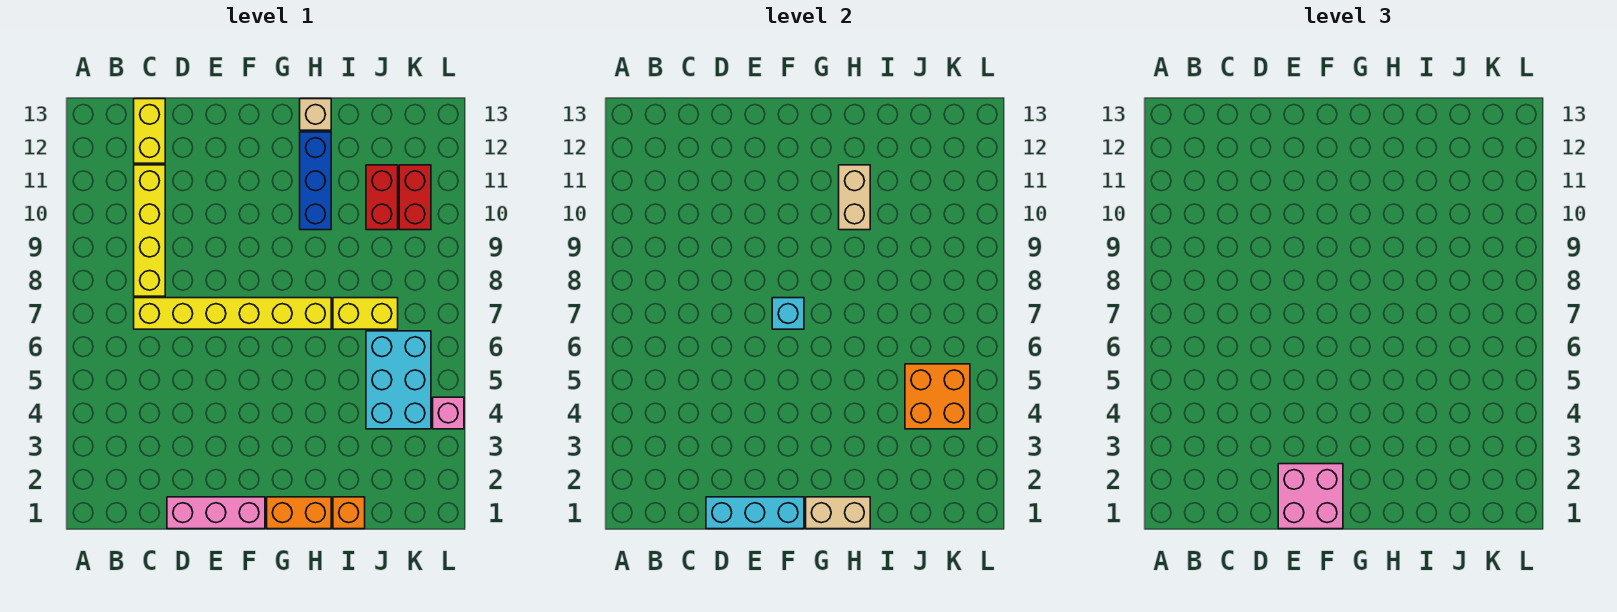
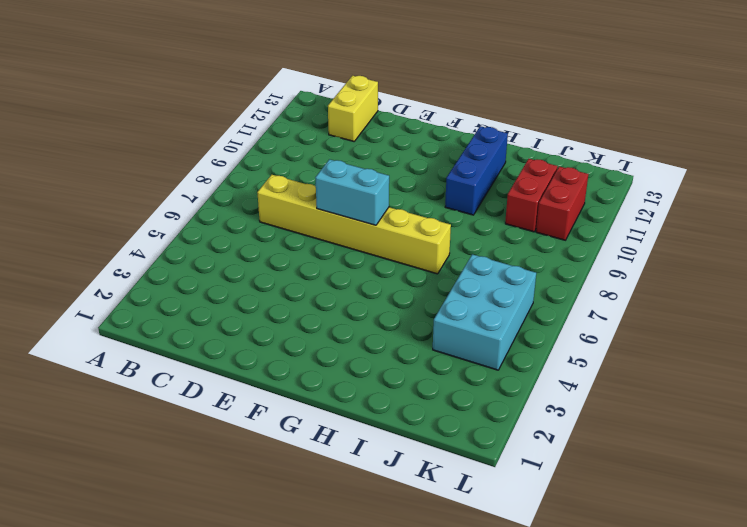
cyan brick E7:F7 level 2 -> cyan brick F7 level 2
none -> yellow brick C8:C11 level 1
none -> pink brick D1:F1 level 1
none -> orange brick G1:H1 level 1

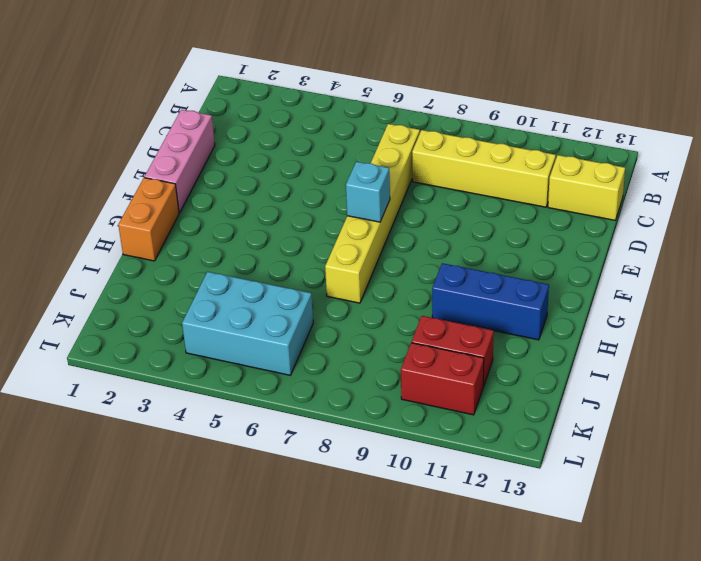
none -> tan brick H13 level 1
none -> orange brick I1 level 1
none -> yellow brick I7:J7 level 1

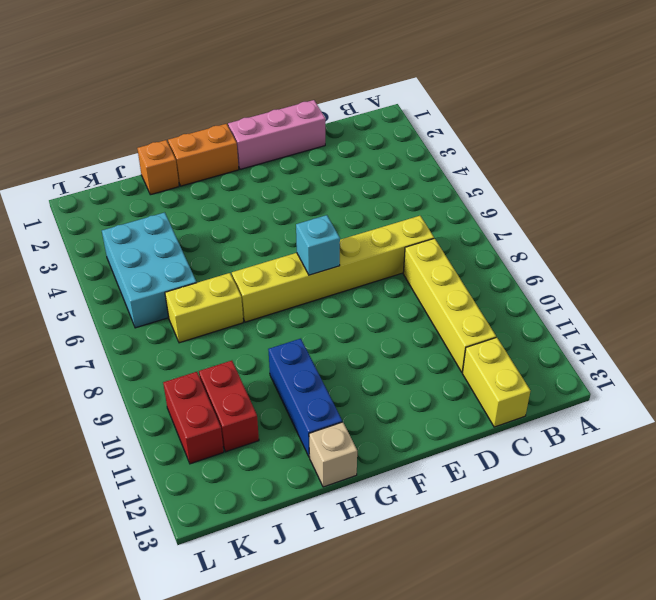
none -> pink brick L4 level 1
none -> cyan brick D1:F1 level 2
none -> tan brick G1:H1 level 2

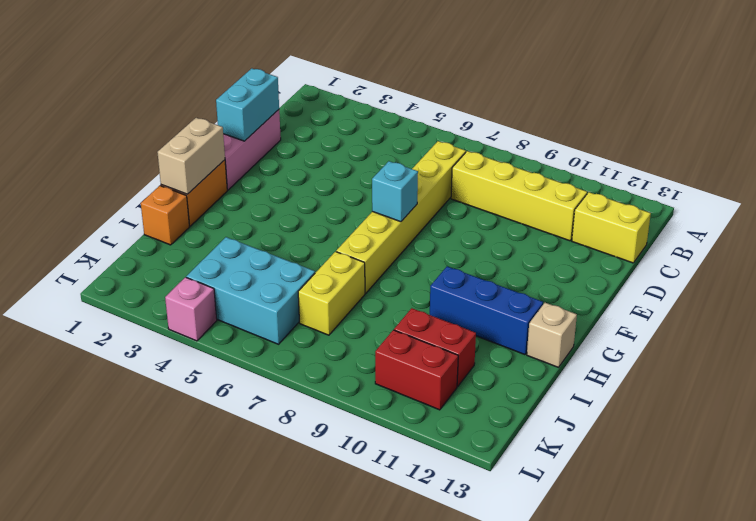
cyan brick D1:E1 level 2 -> cyan brick D1:F1 level 2
none -> tan brick H10:H11 level 2
none -> orange brick J4:K5 level 2
none -> pink brick E1:F2 level 3

